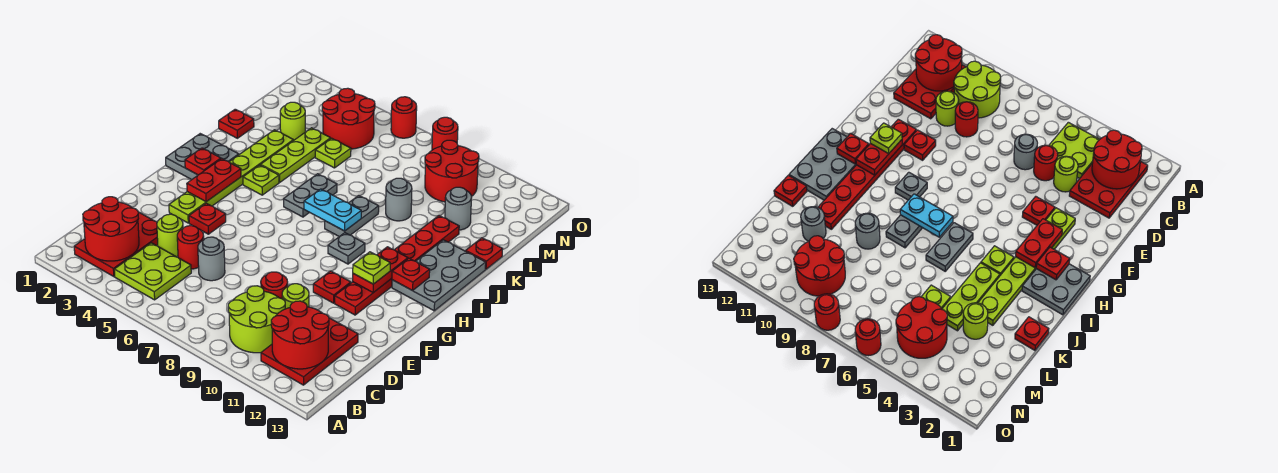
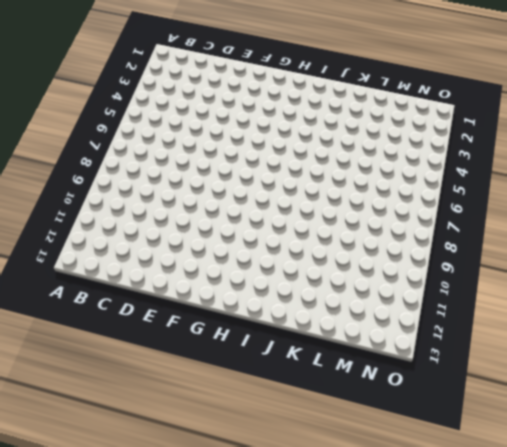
none -> red plate B2:D3 level 1
none -> lime plate B4:C5 level 1
none -> lime round brick B9:C10 level 1
none -> red plate B11:D12 level 1

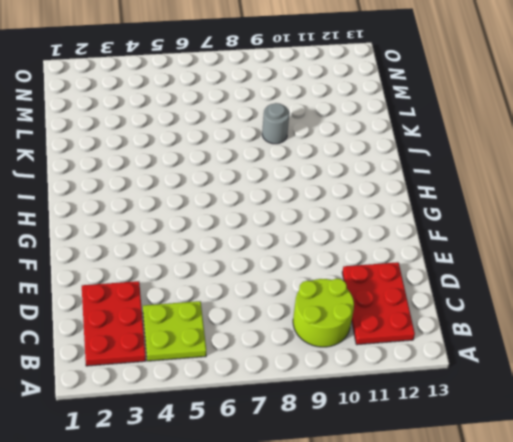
none -> lime round brick D4 level 1
none -> red round brick D5 level 1
none -> grey round brick D6 level 1
none -> red round brick D9 level 1

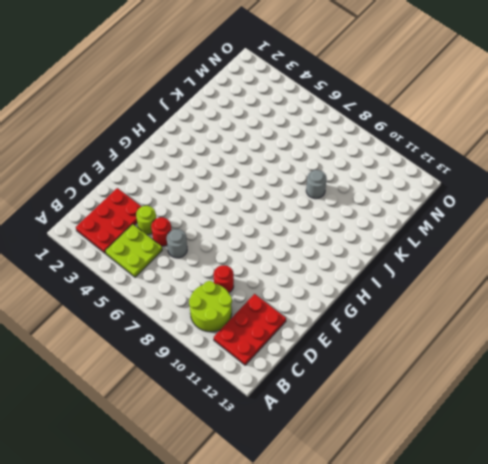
none -> lime round brick D10 level 1
none -> lime plate F3:K3 level 1
none -> red plate F4 level 1
none -> red plate F10 level 1

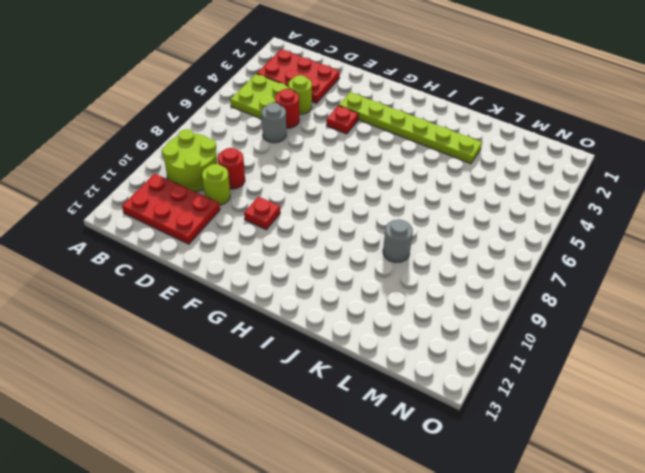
none -> red plate F11:K11 level 1
none -> grey plate H1:I2 level 1
none -> grey plate H9 level 1
none -> grey plate H12:J13 level 1

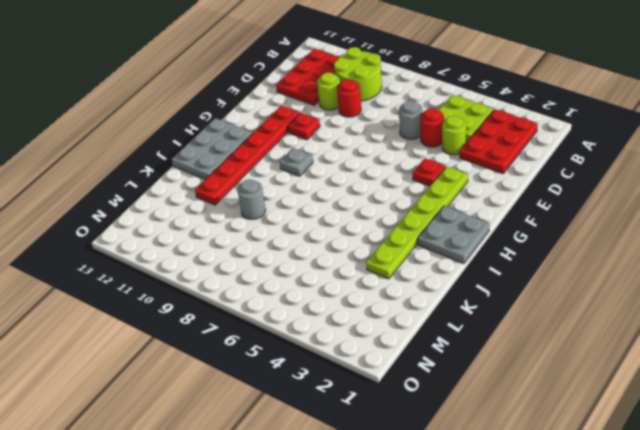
none -> lime plate I4 level 1
none -> grey plate I6:J6 level 1
none -> grey plate I8:J8 level 1
none -> lime plate J4:L4 level 1

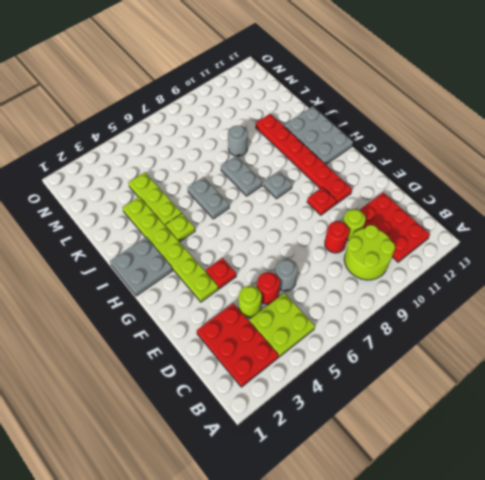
none -> red plate K1 level 1
none -> red plate K13 level 1
none -> lime round brick L3 level 1
none -> lime plate L5 level 1

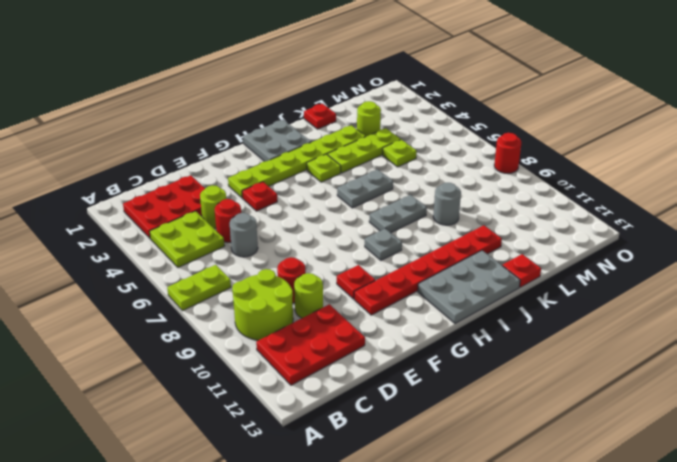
lime plate A7:B7 level 1 -> none
none -> grey round brick L11 level 1
none -> red round brick M4:N5 level 1
none -> red round brick M9:N10 level 1
none -> red round brick O6 level 1

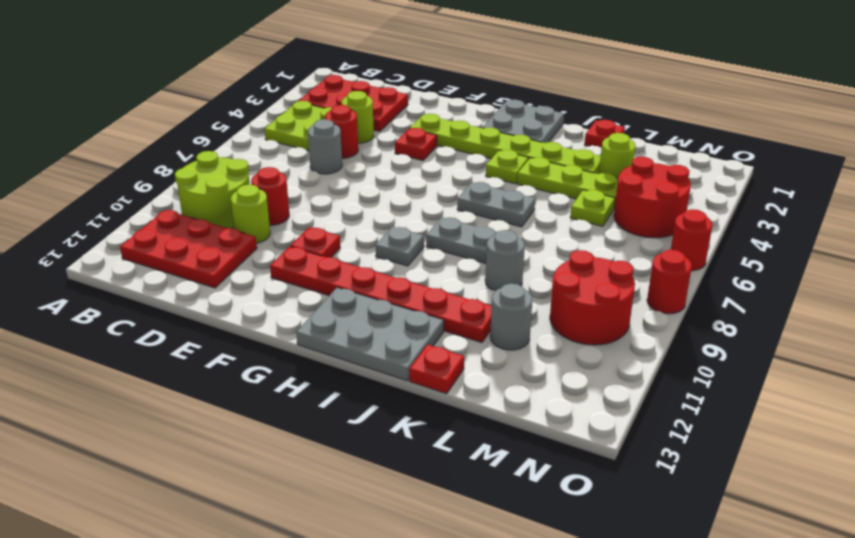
none -> red round brick B2:C3 level 2
none -> red round brick B11:C12 level 2
none -> red plate G3:H3 level 2
none -> red plate G11:H11 level 2

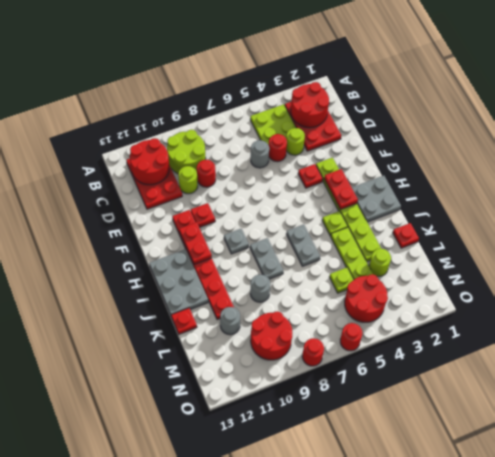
none -> red plate H2 level 2
none -> red plate H12 level 2
none -> cyan plate I7:I8 level 2
none -> lime plate G11 level 3

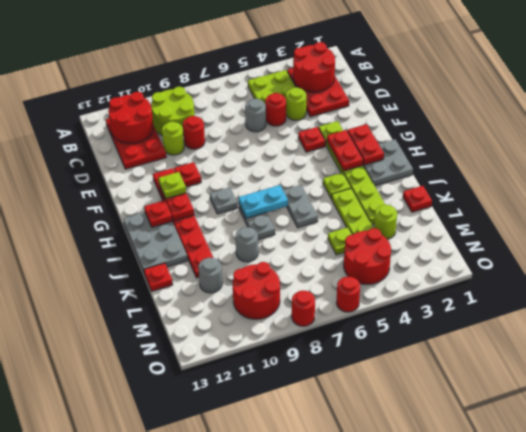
red plate G2:H2 level 2 -> red plate H2 level 2

